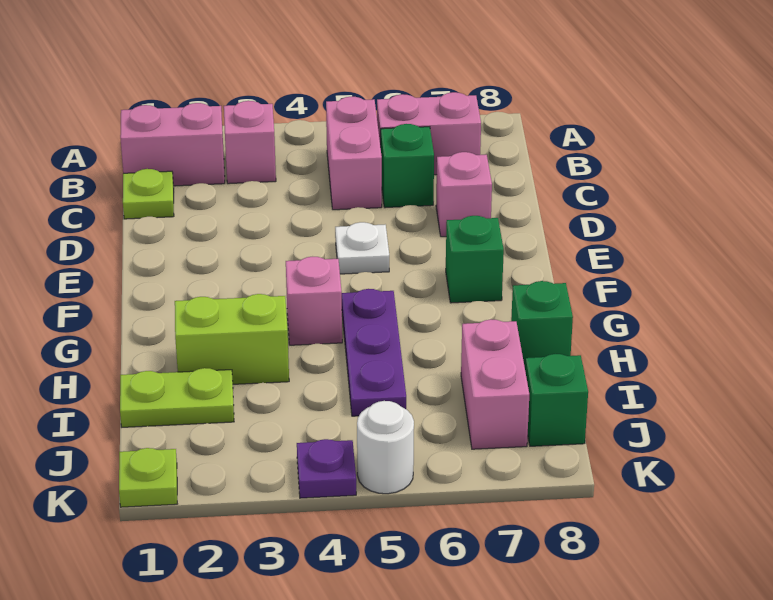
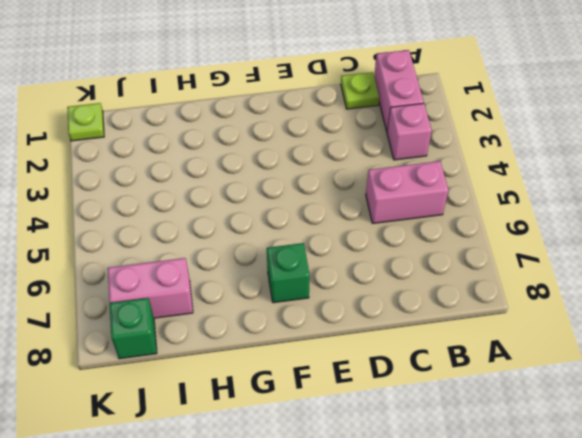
none -> pink brick B6:B7 level 1
none -> green brick C6 level 1
none -> pink brick D7 level 1

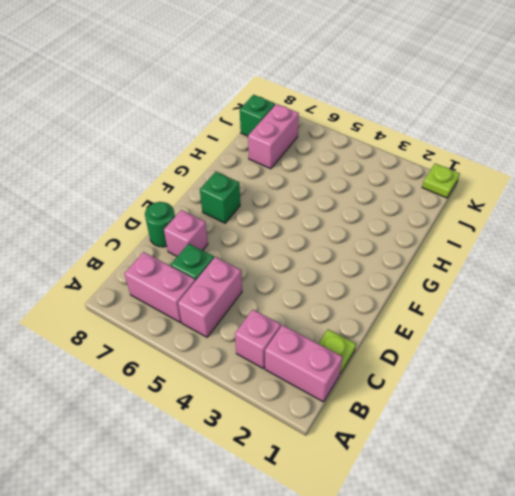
green round brick D8 level 1 -> none
none -> white plate E5 level 1
none -> pink brick G4 level 1
none -> purple plate G5:I5 level 1

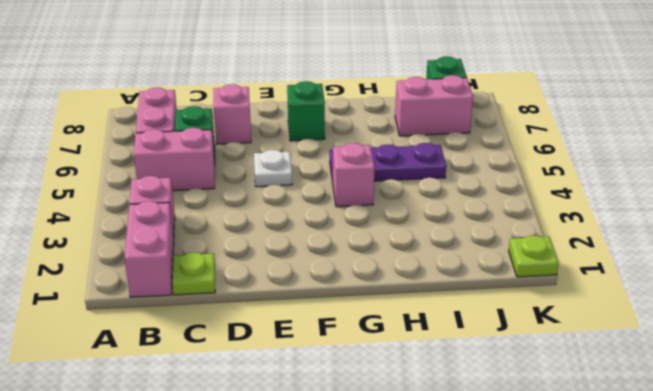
none -> lime brick H2:H3 level 1
none -> green brick H8 level 1
none -> lime plate I1:I2 level 1

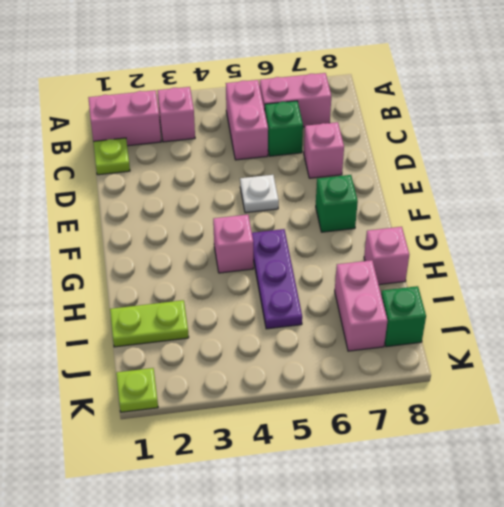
pink brick H8 level 1 -> green brick H8 level 1
none -> lime brick H2:H3 level 1
none -> purple plate K4 level 1
none -> white round brick K5 level 1

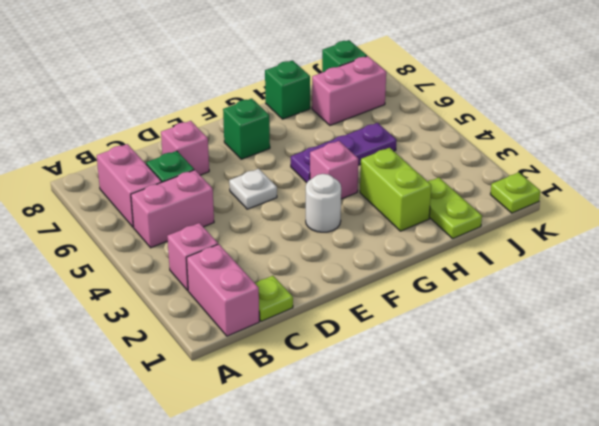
white round brick F3 level 1 -> white round brick K5 level 1
none -> purple plate K4 level 1

